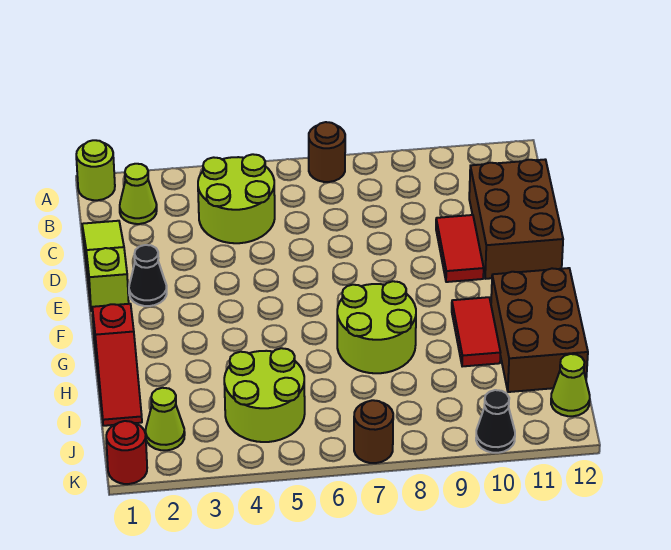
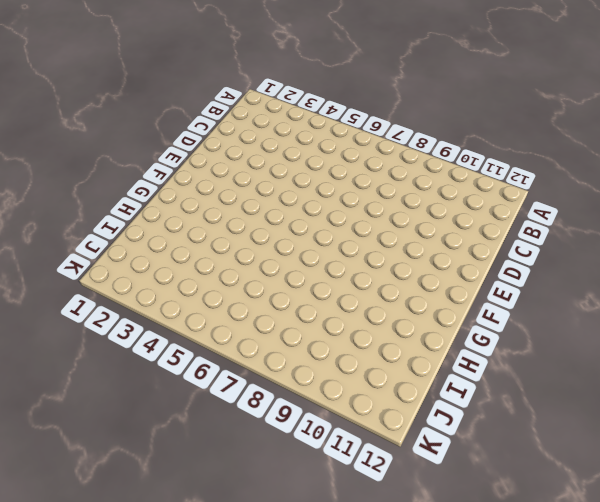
none -> lime round brick A1 level 1
none -> brown round brick A7 level 1
none -> lime cone B2 level 1

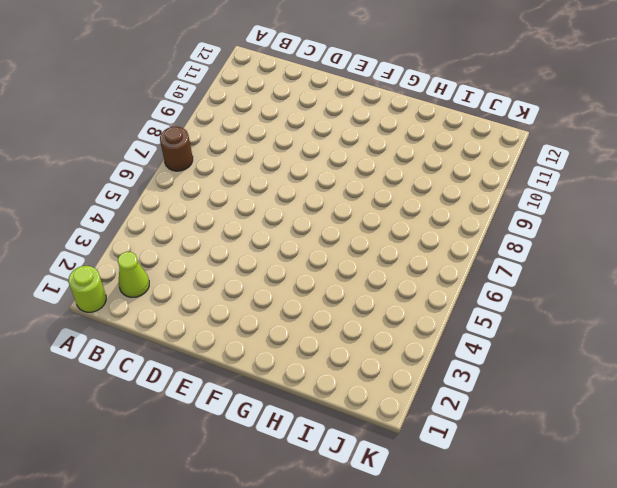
none -> lime round brick B4:C5 level 1
none -> lime slope C1:E1 level 1 top E
none -> brown brick C11:E12 level 1

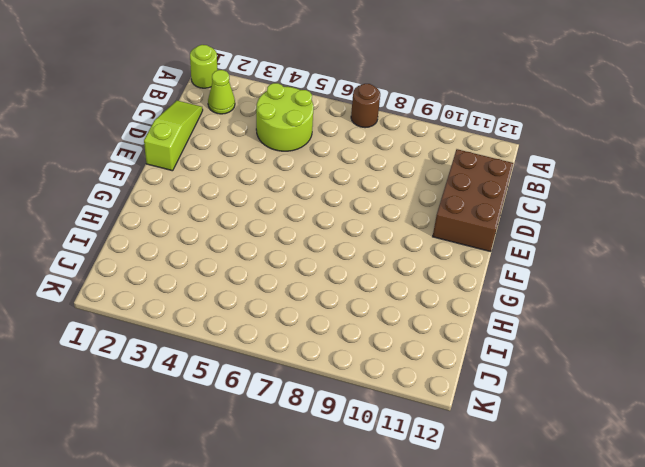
none -> red tile D10:E10 level 1
none -> black cone E2 level 1
none -> red slope G1:I1 level 1 top G

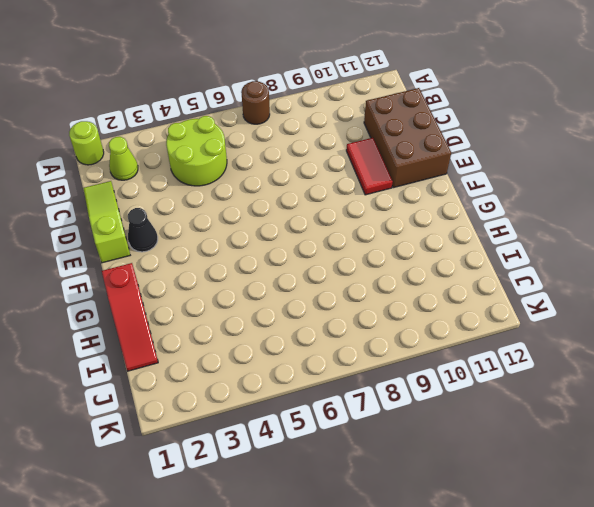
none -> lime round brick G7:H8 level 1
none -> red tile G10:H10 level 1
none -> brown brick G11:I12 level 1

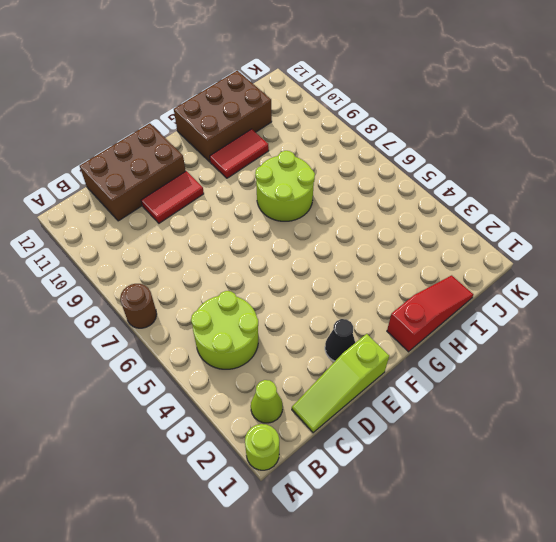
none -> lime round brick I4:J5 level 1
none -> lime cone J2 level 1
none -> lime cone J12 level 1

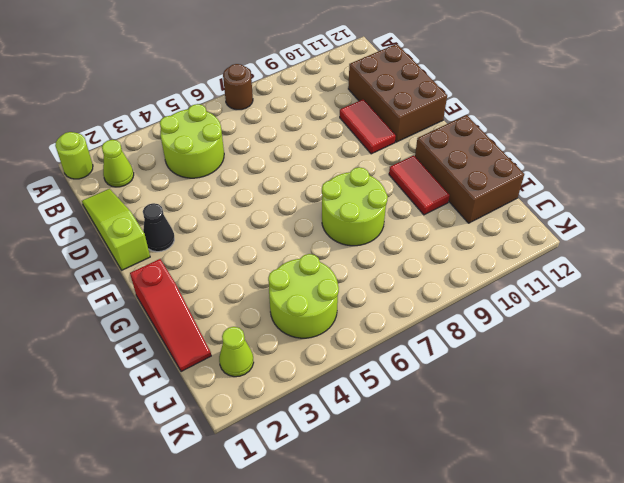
none -> lime cone J12 level 1
none -> red round brick K1 level 1
none -> brown round brick K7 level 1

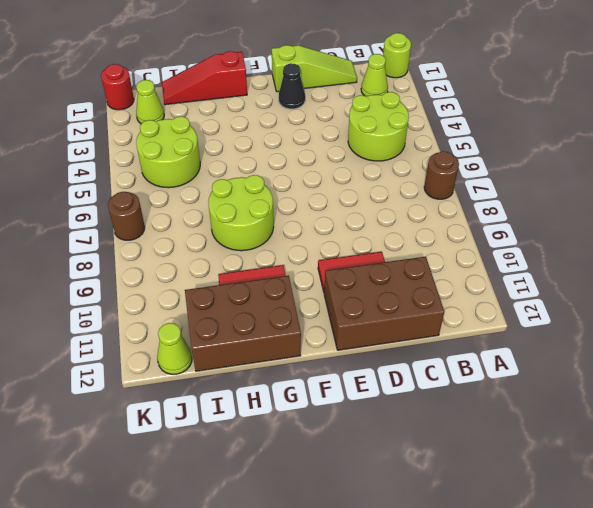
none -> black cone K10 level 1

